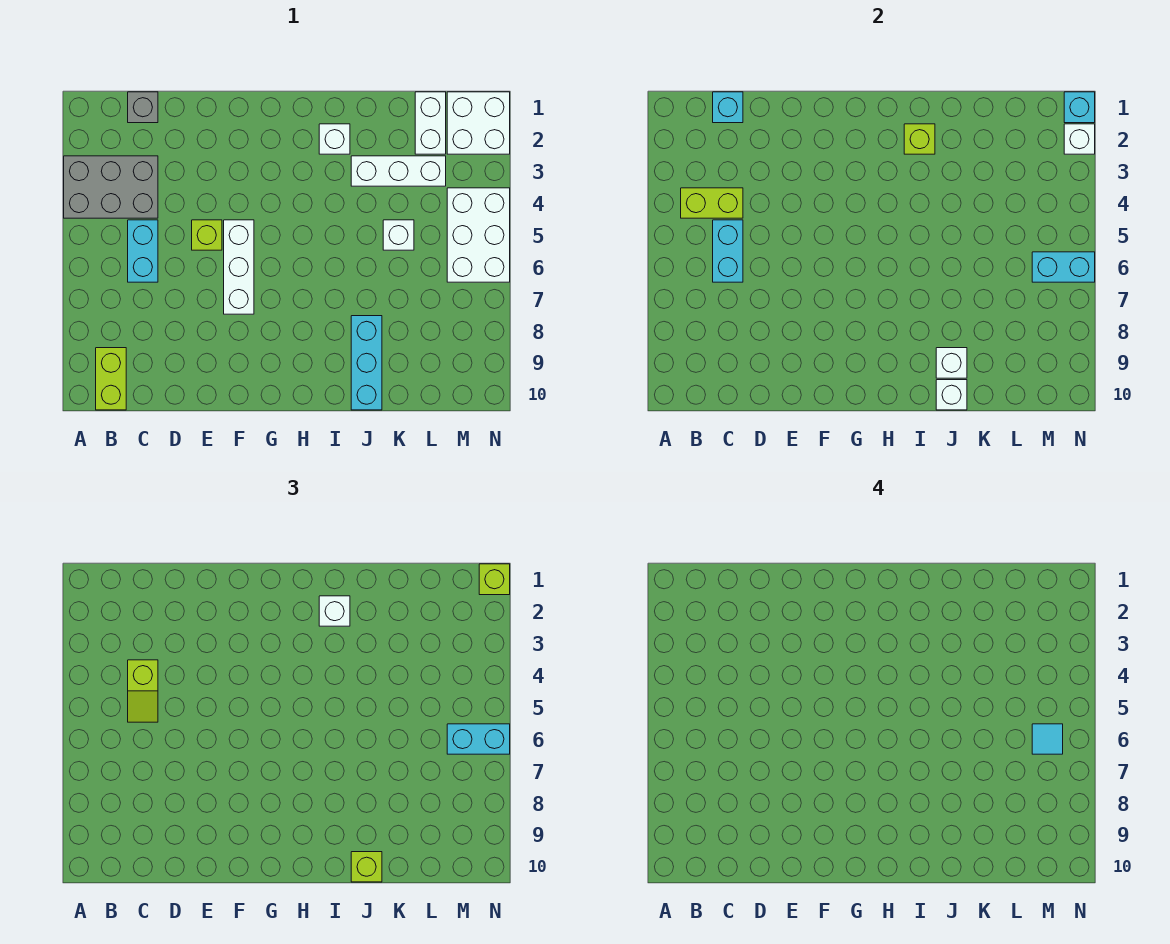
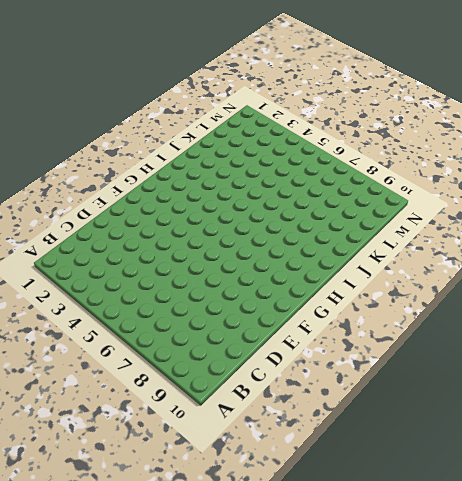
none -> grey brick A3:C4 level 1
none -> lime brick B9:B10 level 1
none -> grey brick C1 level 1

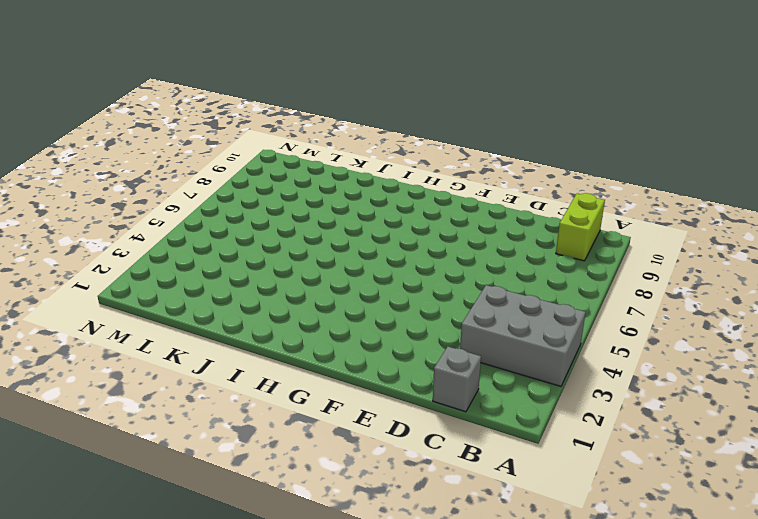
none -> cyan brick C5:C6 level 1
none -> lime brick E5 level 1
none -> white brick F5:F7 level 1

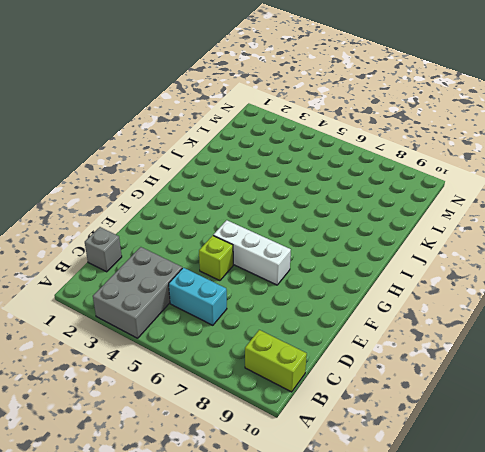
none -> white brick I2 level 1
none -> white brick J3:L3 level 1
none -> cyan brick J8:J10 level 1

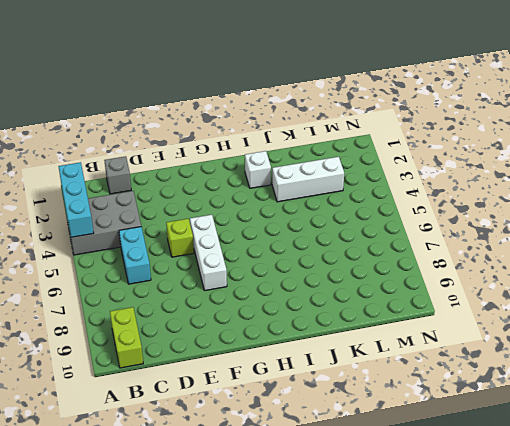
cyan brick A2:A4 level 2 -> cyan brick J8:J10 level 1
none -> white brick K5 level 1
none -> white brick L1:L2 level 1
none -> white brick M1:N2 level 1

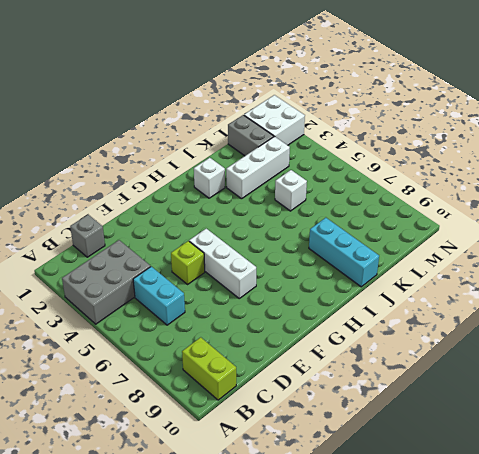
grey brick L1:L2 level 1 -> white brick L1:L2 level 1
none -> white brick M4:N6 level 1
none -> lime brick B4:C4 level 2
none -> cyan brick C1 level 2

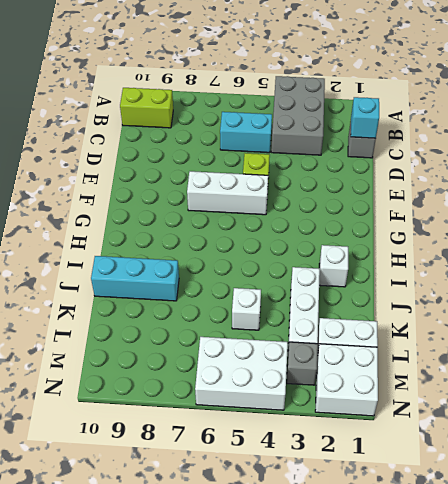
grey brick M3 level 1 -> none
none -> lime brick B4:C4 level 2
none -> cyan brick C5:C6 level 2
none -> lime brick I2 level 2

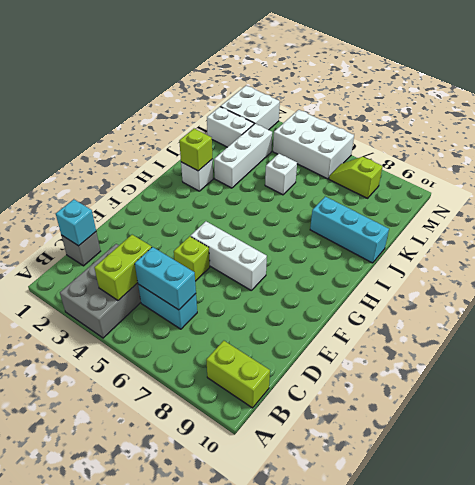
lime slope M7:M8 level 1 top 8 -> lime slope C4:C5 level 3 top 4
none -> white brick J9 level 2
none -> white brick J10 level 2
none -> cyan brick M6:N6 level 2

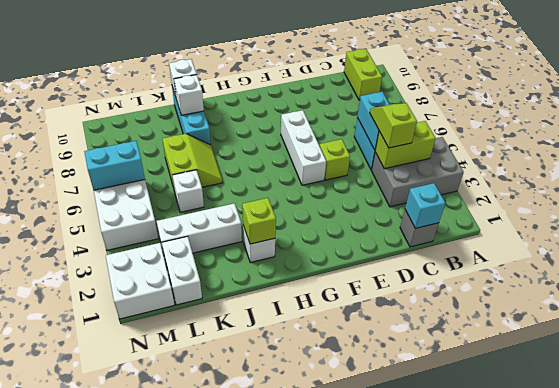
lime slope J6:K7 level 1 top K -> none
none -> cyan brick N1 level 2
none -> white brick N2 level 2
none -> white brick I2 level 3

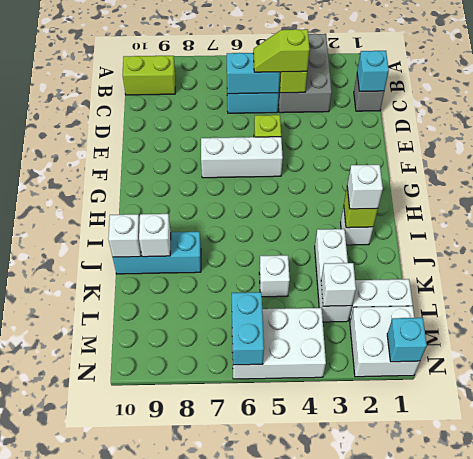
white brick L3 level 2 -> white brick N2 level 2
none -> lime brick J10 level 3
none -> cyan brick M6:N6 level 3
none -> lime brick N1 level 3

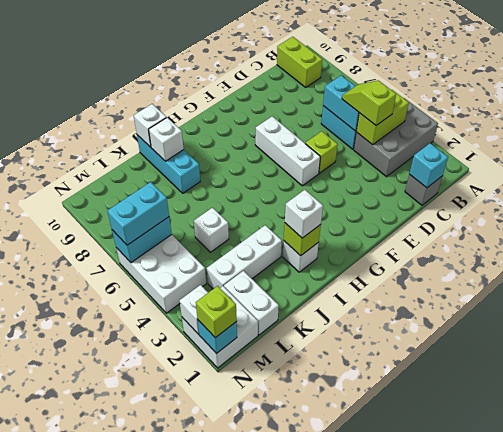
none -> lime brick J10 level 3
none -> cyan tile M6 level 4

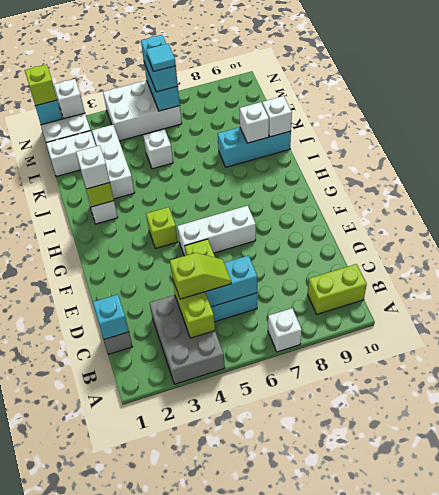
white brick A7 level 1 -> none
lime brick G4 level 1 -> lime brick J10 level 3

